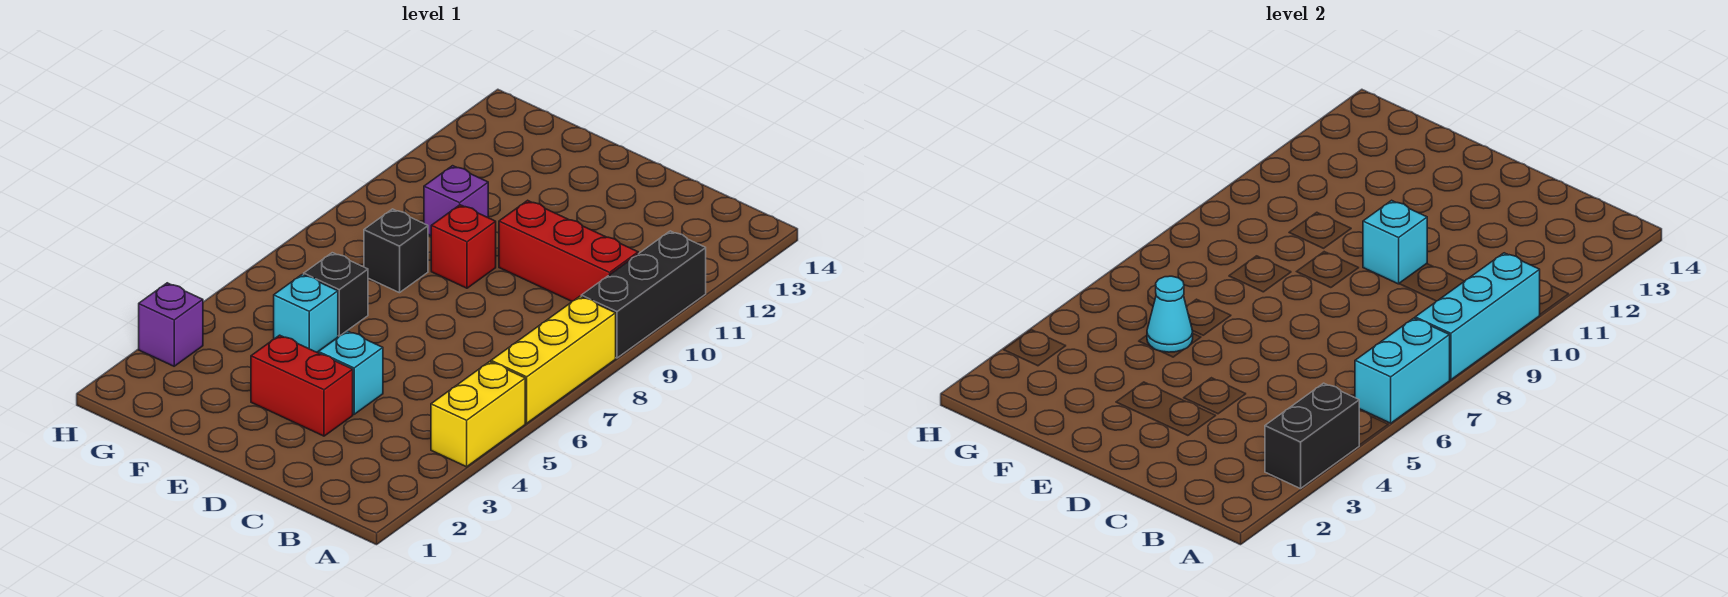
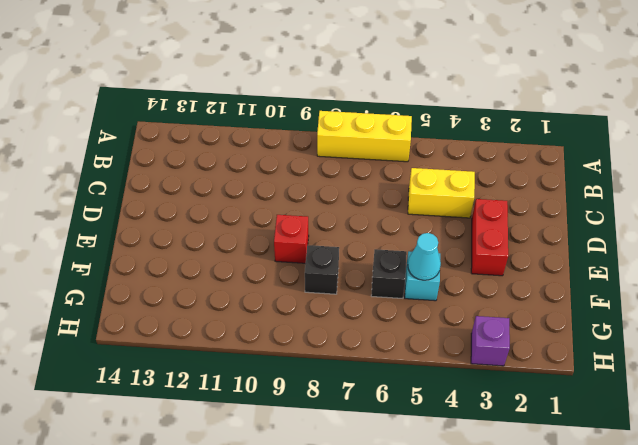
yellow brick C4:C5 level 1 -> yellow brick A4:A5 level 1
none -> black brick A9:A11 level 1
none -> red brick B10:D10 level 1
none -> cyan brick D4 level 1

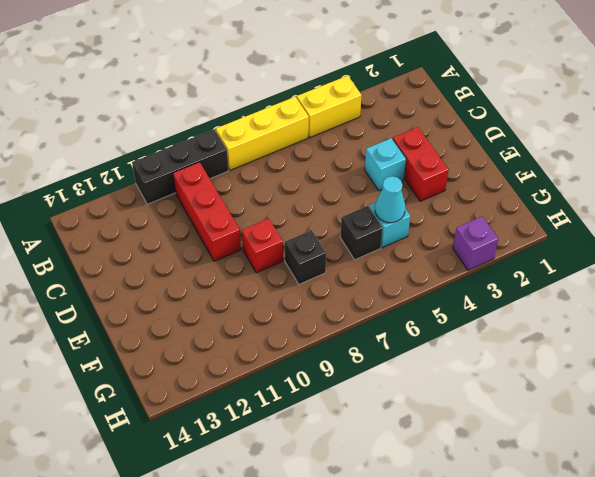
none -> purple brick F10 level 1
none -> black brick A3:A4 level 2
none -> cyan brick A6:A7 level 2

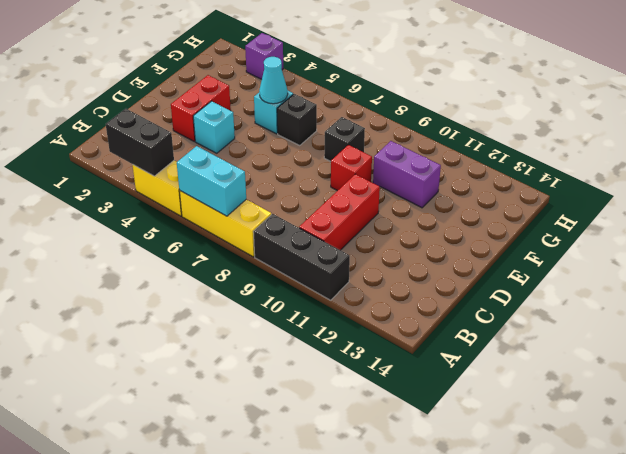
purple brick F10:F11 level 1 -> purple brick F10 level 1
none -> cyan brick A8:A10 level 2
none -> cyan brick D10 level 2

